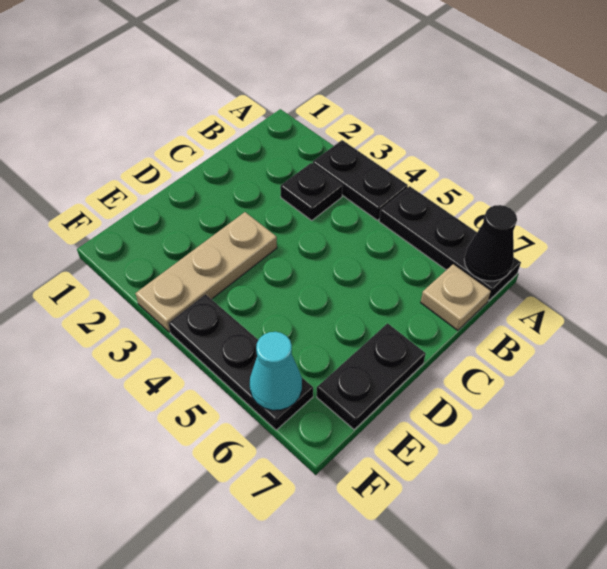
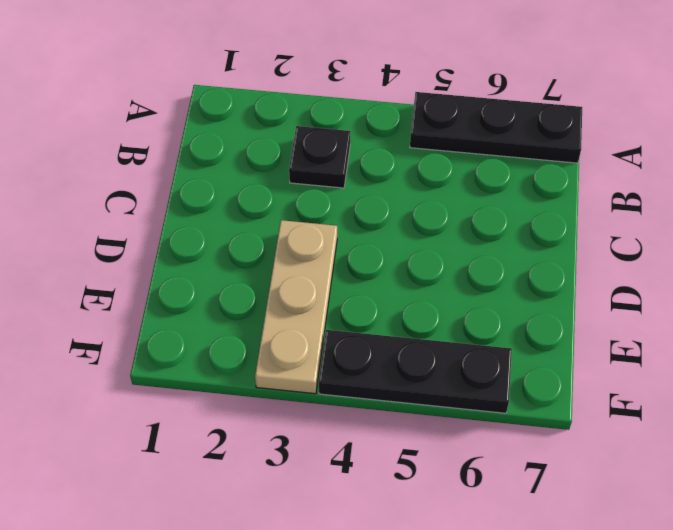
none -> black plate A3:A4 level 1
none -> tan plate B7 level 1

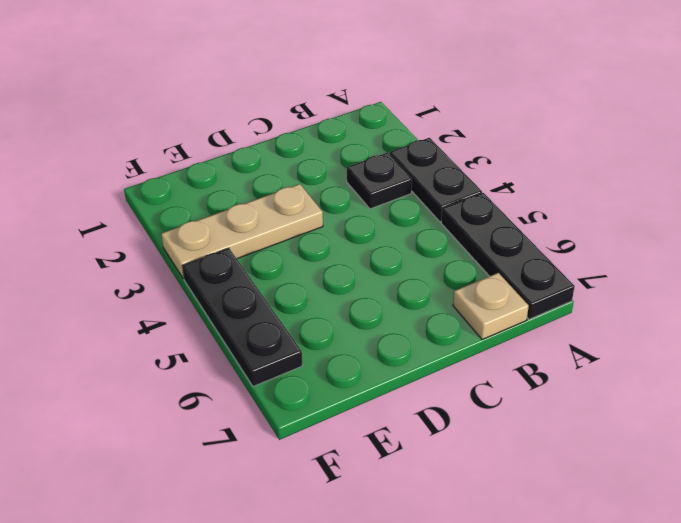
none -> black plate D7:E7 level 1
none -> black cone A7 level 2

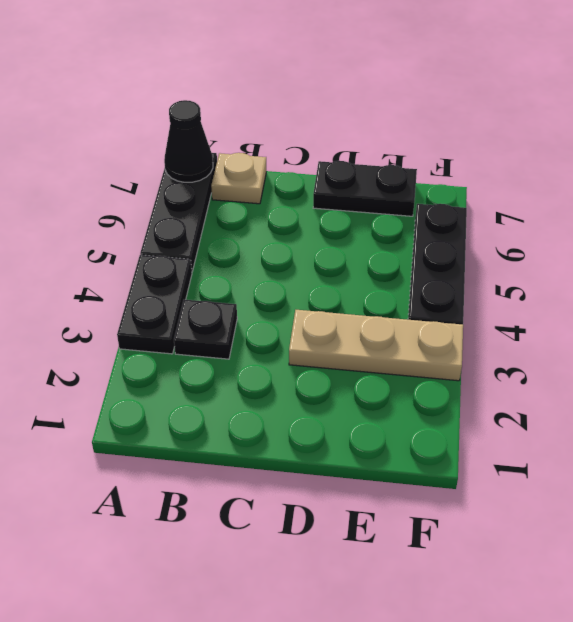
none -> cyan cone F6 level 2

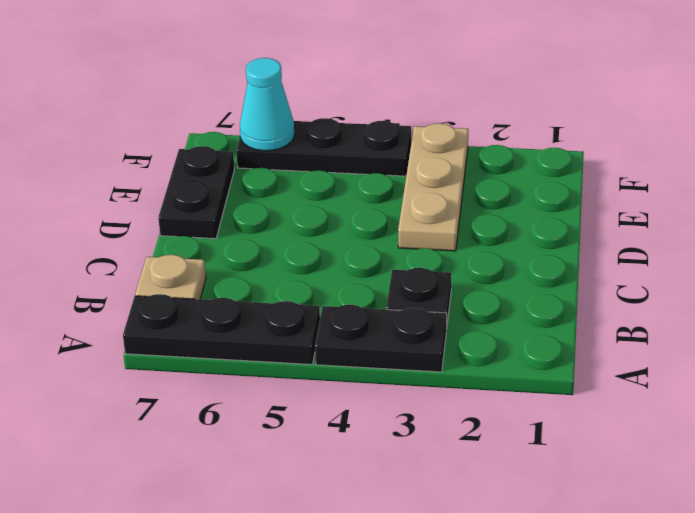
none -> black cone A7 level 2

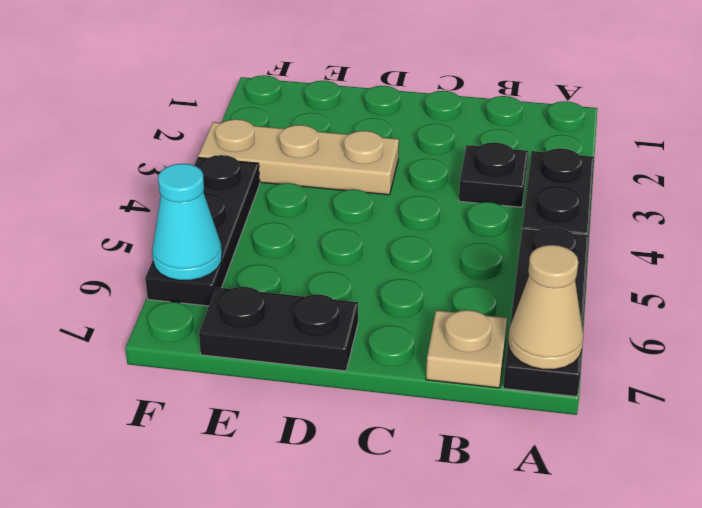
tan cone A7 level 2 -> black cone A7 level 2

